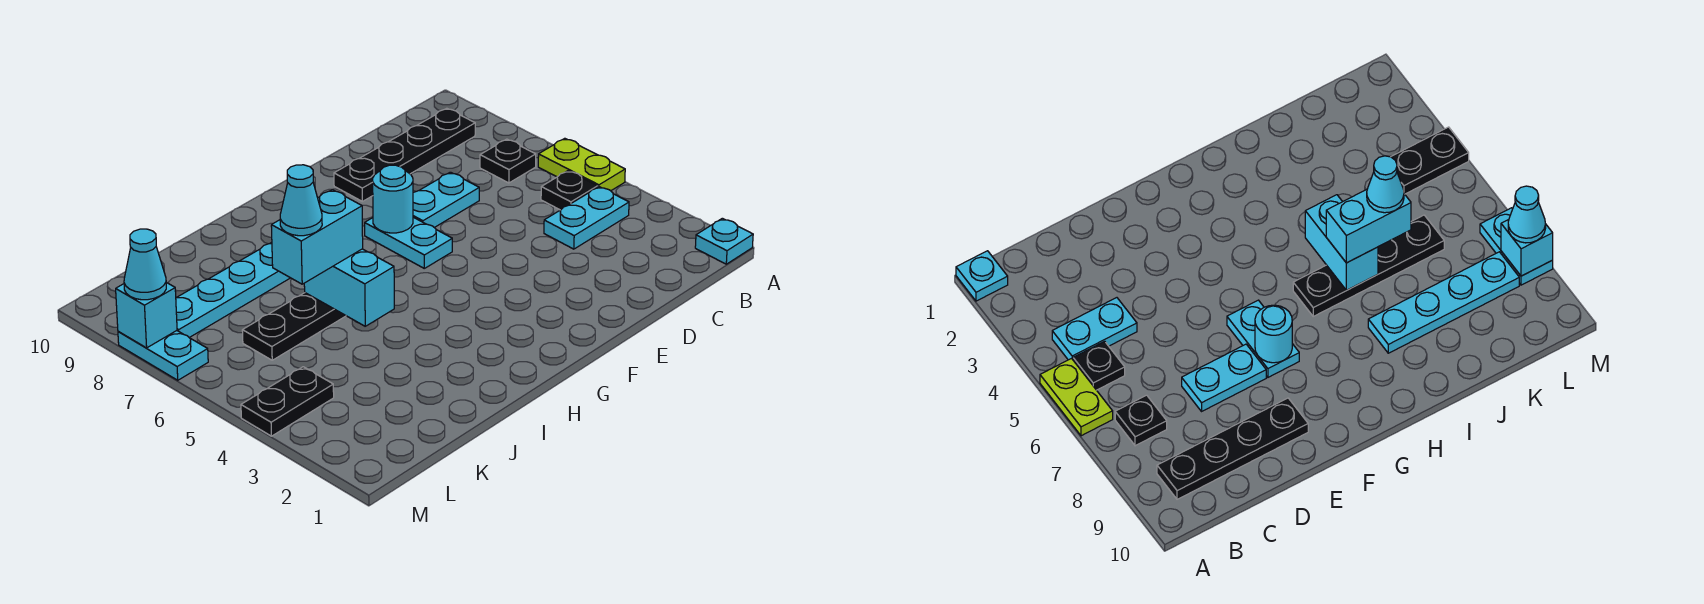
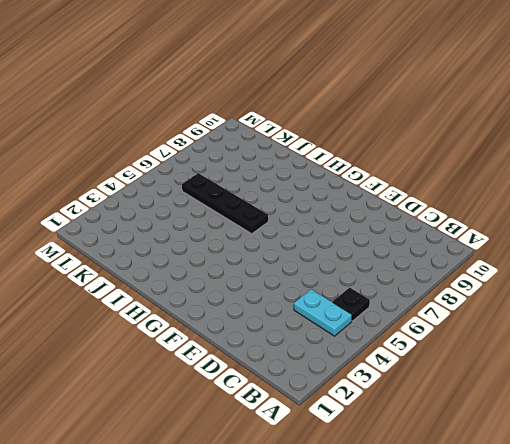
none -> cyan plate A1 level 1
none -> lime plate A5:A6 level 1
none -> black plate B7 level 1

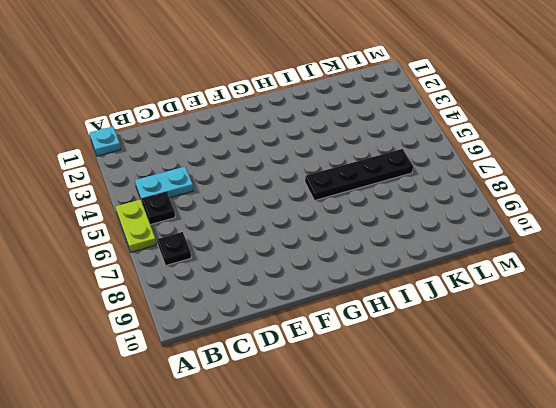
none -> black plate B9:E9 level 1
none -> cyan plate D7:E7 level 1
none -> cyan plate F6:F7 level 1

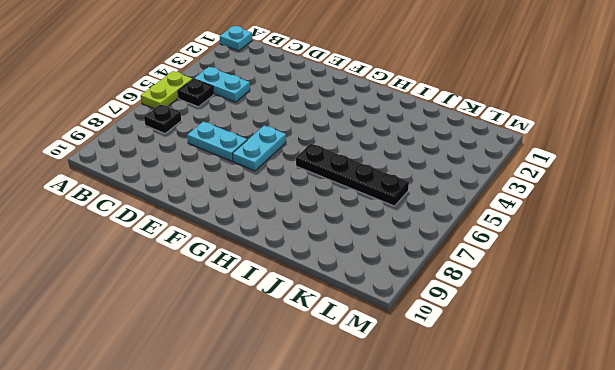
none -> black plate B9:E9 level 1
none -> cyan plate I8:L8 level 1
none -> black plate L4:M4 level 1

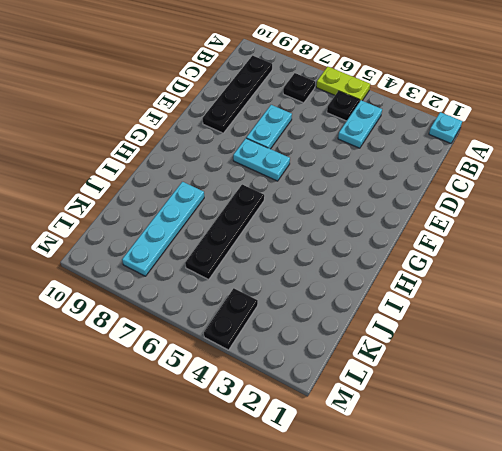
none -> cyan plate M7:M8 level 1
none -> cyan round brick F7 level 2
none -> cyan brick I5:I6 level 2

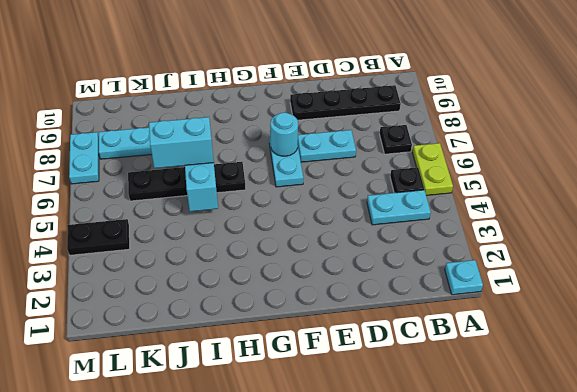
none -> cyan brick M8 level 2
none -> cyan cone M8 level 3
none -> cyan cone J6 level 4

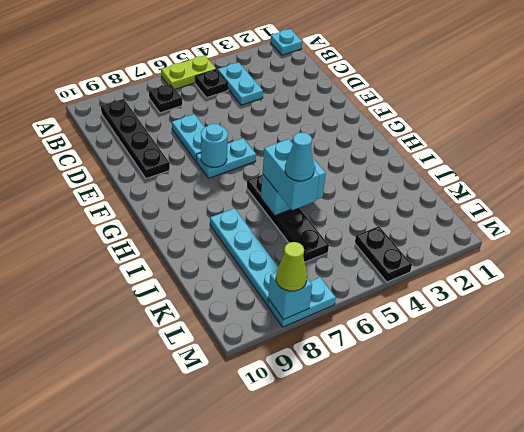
lime cone M8 level 3 -> cyan cone M8 level 3

